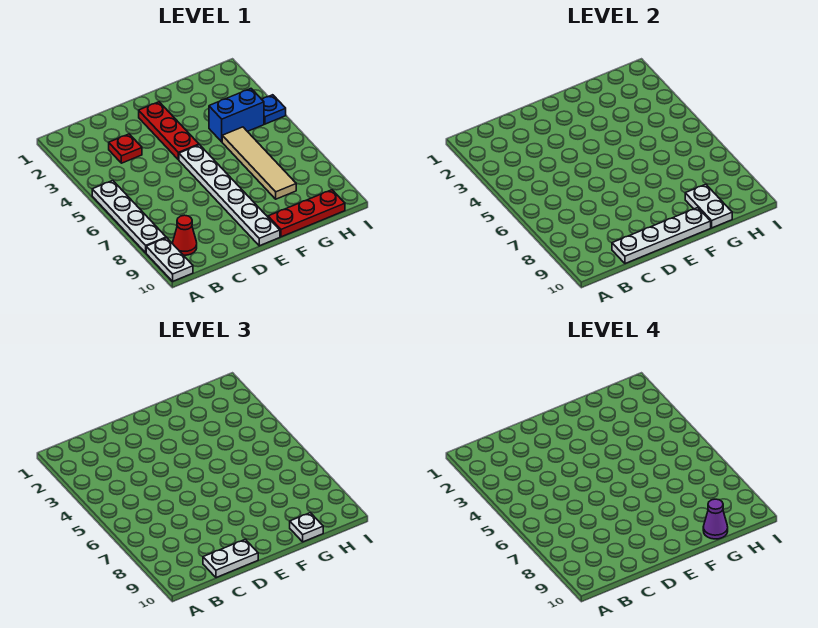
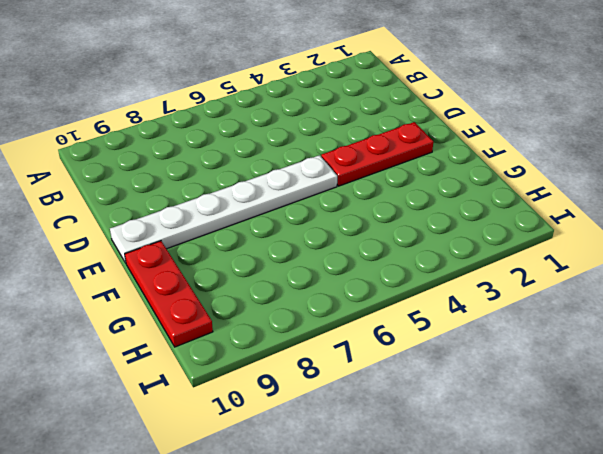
none -> white plate A5:A8 level 1
none -> white plate A9:A10 level 1
none -> red cone B9 level 1

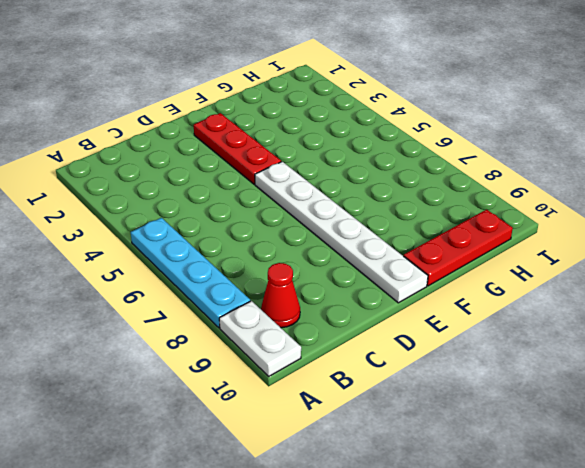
cyan plate A5:A8 level 1 -> white plate A5:A8 level 1
none -> red plate C3 level 1
none -> blue brick G4:H4 level 1
none -> tan tile G5:G8 level 1

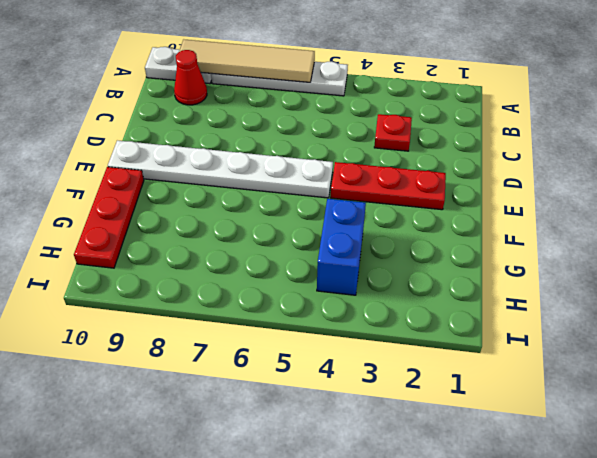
tan tile A6:A9 level 2 -> tan tile G5:G8 level 1
none -> blue plate I4 level 1
none -> white plate C10:F10 level 2
none -> white plate G9:G10 level 2

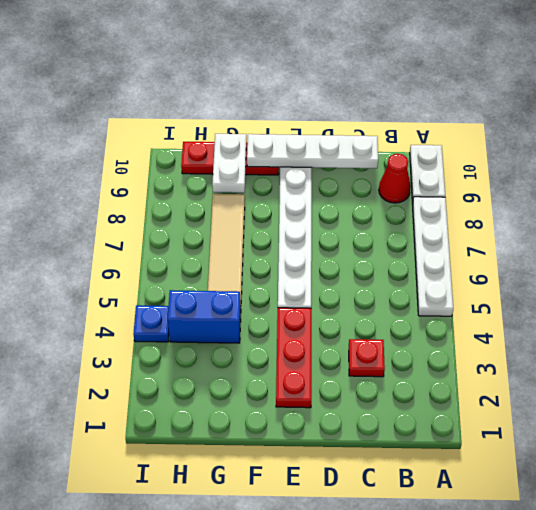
none -> white plate C10:D10 level 3
none -> white plate G10 level 3
none -> purple cone G10 level 4

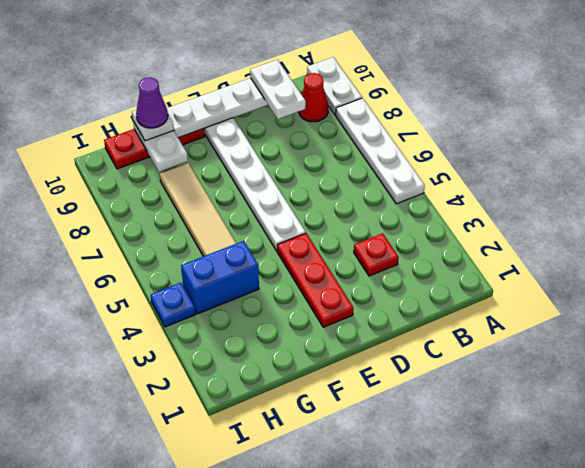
white plate C9:C10 level 3 -> white plate C10:D10 level 3

